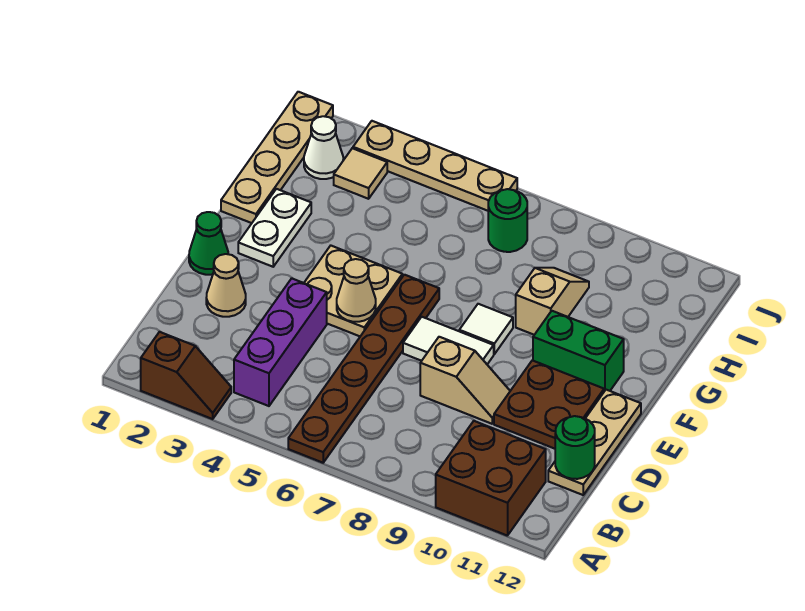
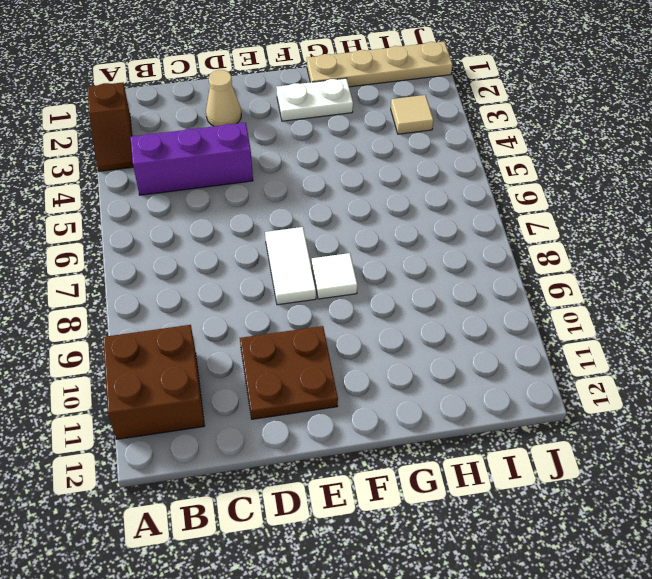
none -> brown plate A6:F6 level 1
none -> tan plate C12:E12 level 1
none -> tan slope D8:D9 level 1 top 8

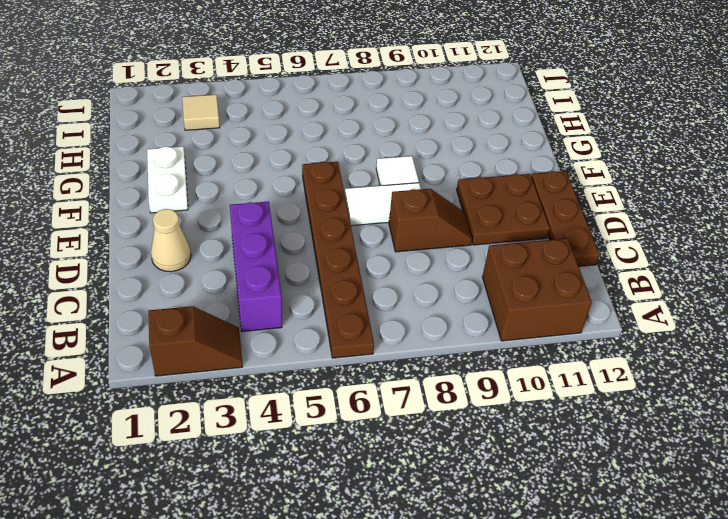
brown plate C12:E12 level 1 -> tan plate C12:E12 level 1
brown slope D8:D9 level 1 top 8 -> tan slope D8:D9 level 1 top 8
none -> green cone E1 level 1
none -> tan plate E4:F5 level 1
none -> green brick F10:F11 level 1

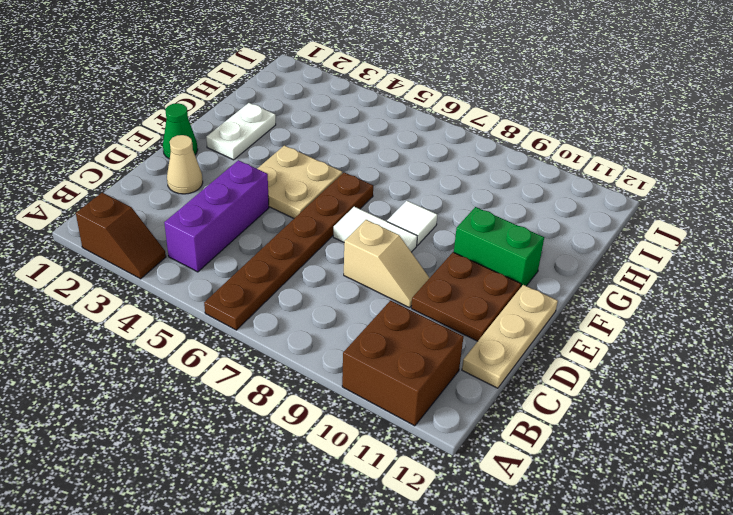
none -> tan plate G1:J1 level 1
none -> tan slope G9:H9 level 1 top G
none -> white cone I2 level 1

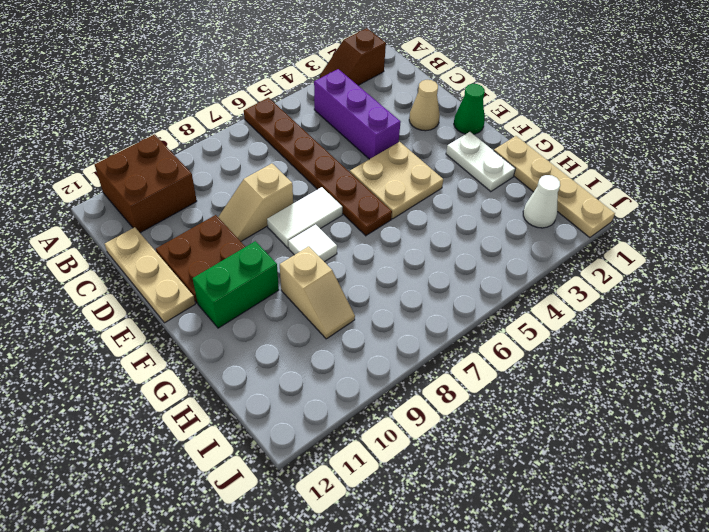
none -> tan tile I3 level 1
none -> green round brick I7 level 1
none -> tan plate J3:J6 level 1

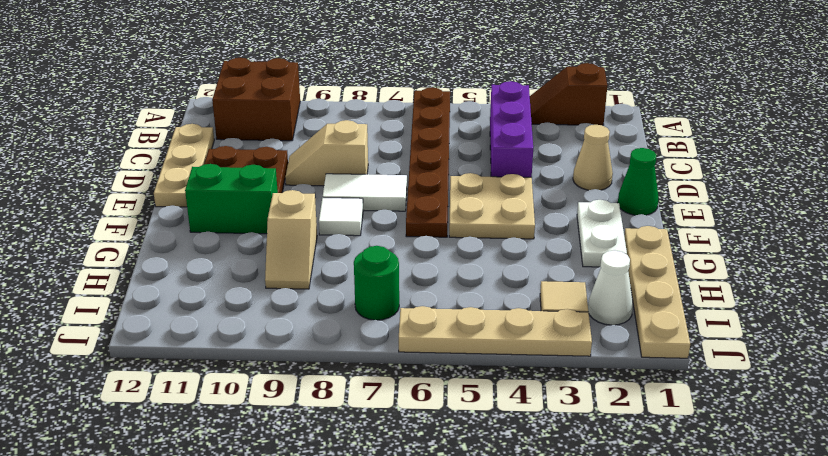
none -> green round brick C12 level 2
none -> tan cone E5 level 2

